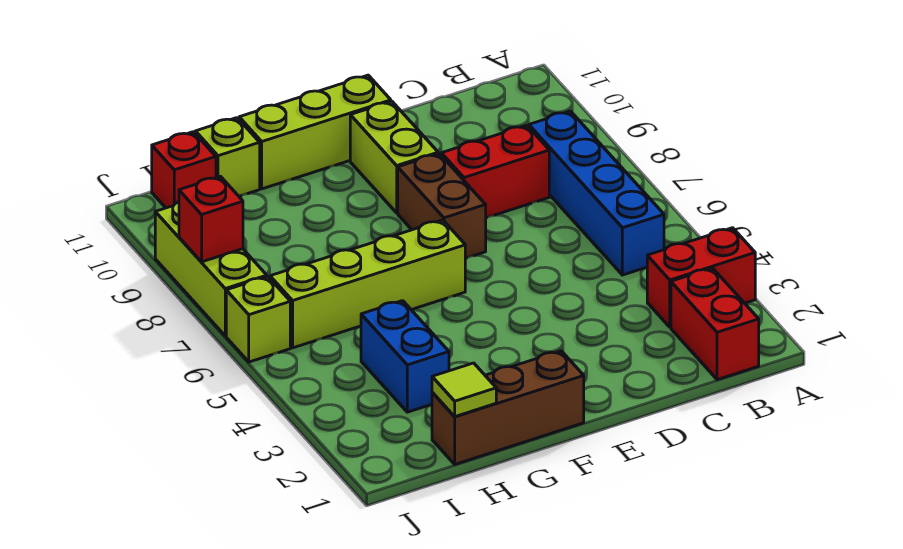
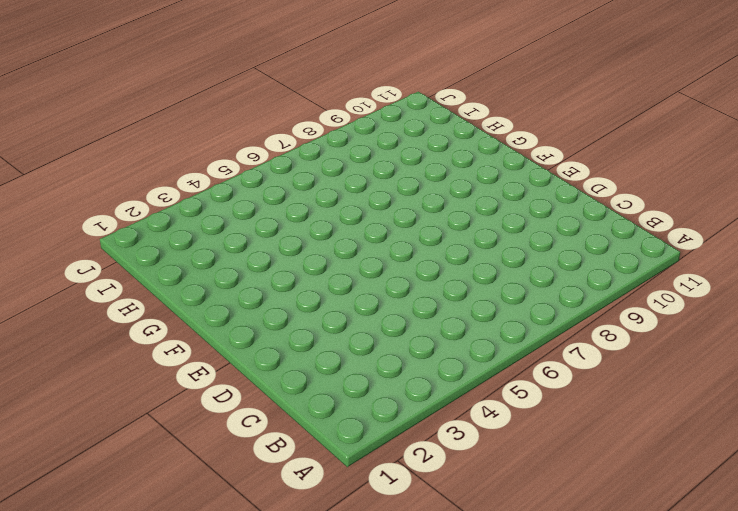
none -> red brick A3:B3 level 1
none -> red brick B1:B2 level 1
none -> blue brick B5:B8 level 1

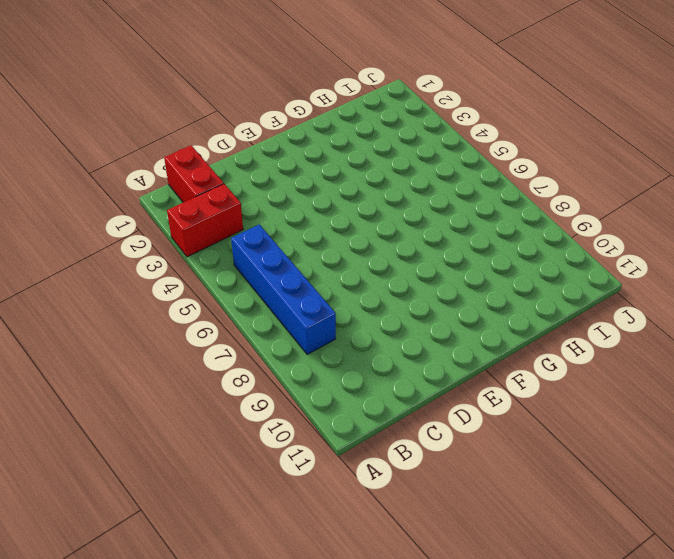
none -> red brick C8:D8 level 1
none -> brown brick E7:E8 level 1
none -> lime brick E9:E10 level 1

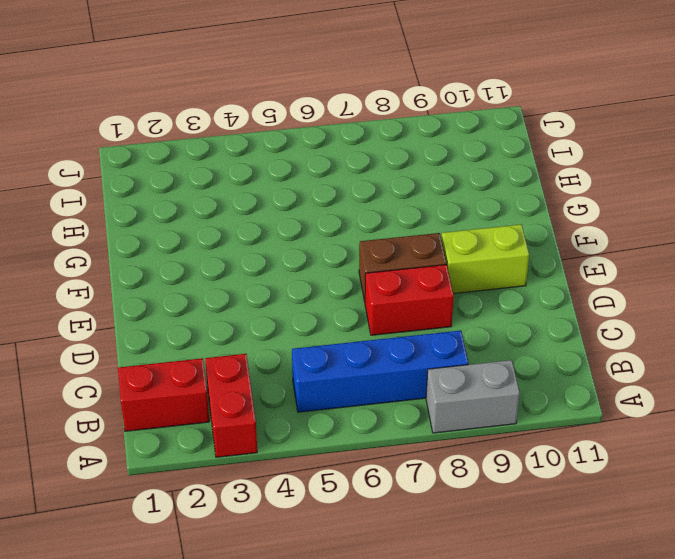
grey brick A8:A9 level 1 -> none
red brick D7:D8 level 1 -> red brick C8:D8 level 1
none -> lime brick E11:G11 level 1
none -> brown brick F1:H1 level 1
none -> lime brick F6:I6 level 1

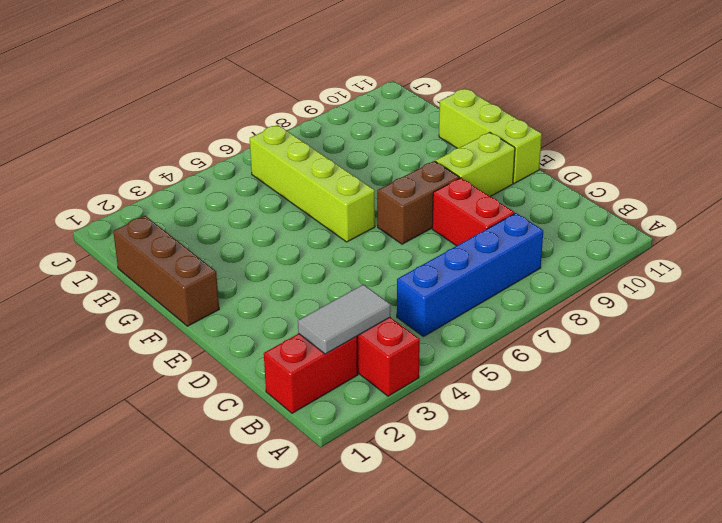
grey tile B2:B3 level 2 -> none
none -> blue brick H3:H4 level 1
none -> lime brick H11 level 1
none -> red brick I11 level 1

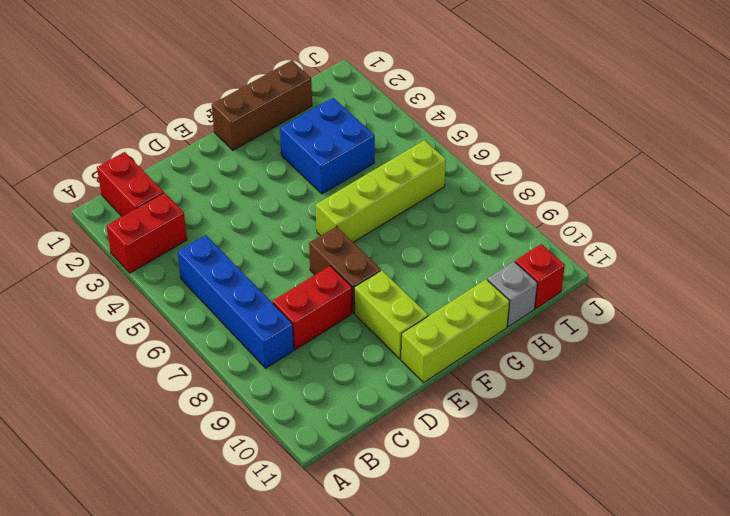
blue brick G3:H4 level 1 -> blue brick H3:H4 level 1
grey brick H11 level 1 -> lime brick H11 level 1
none -> lime brick J6 level 1
none -> lime brick J7:J9 level 1
none -> lime tile H1 level 2

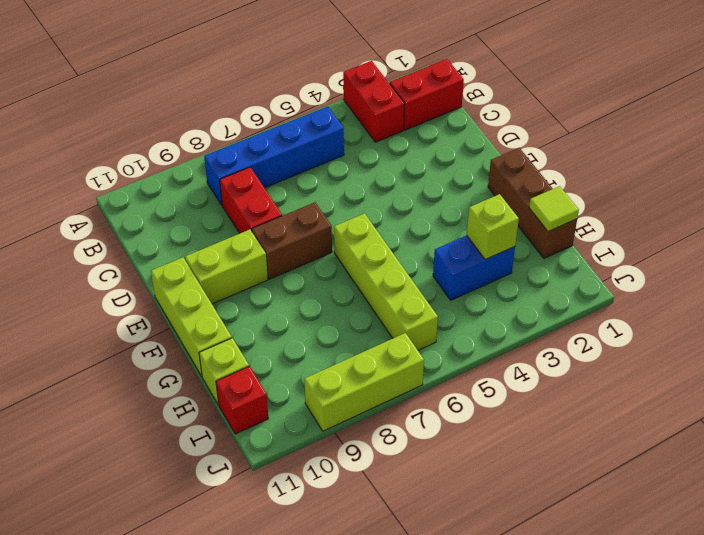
lime brick H3 level 2 -> lime brick J6 level 1
none -> red brick J8 level 2

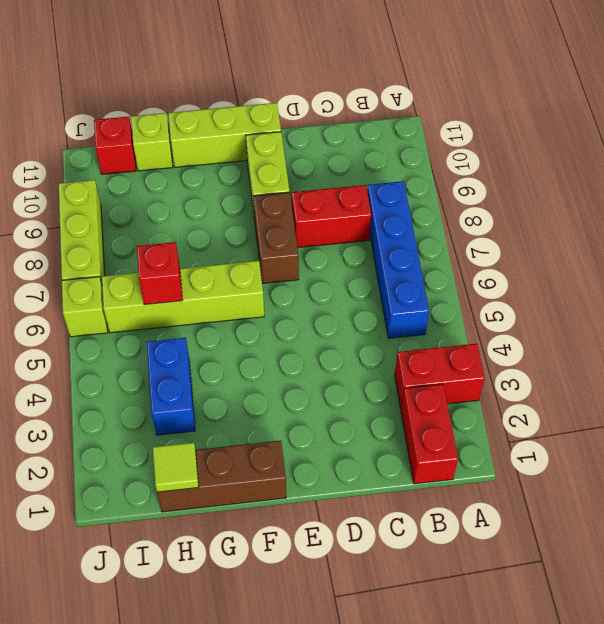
red brick H6 level 2 -> red brick J8 level 2

